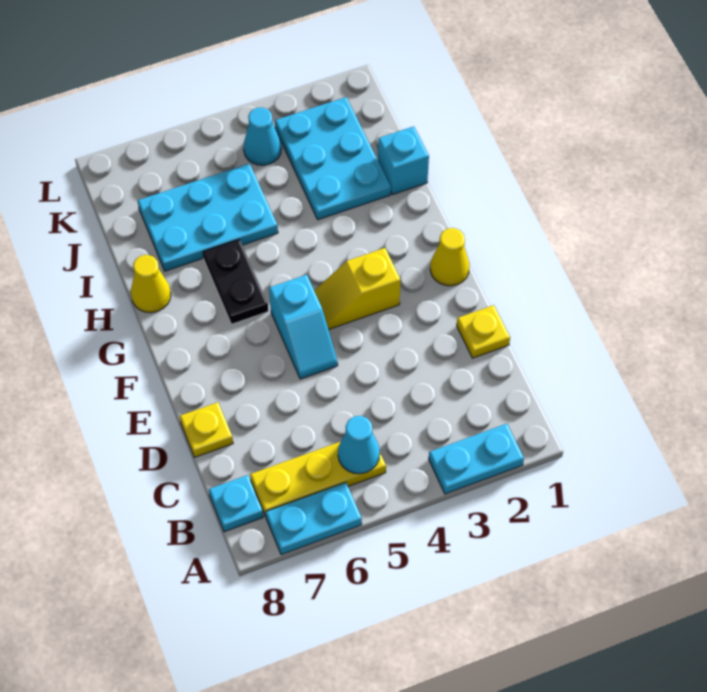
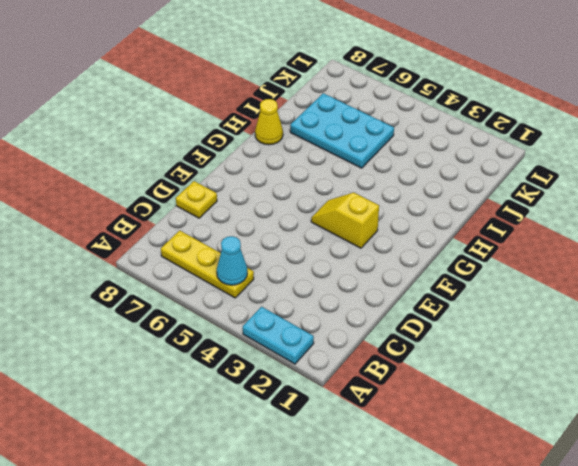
none -> cyan plate A6:A7 level 1
none -> cyan plate B8 level 1
none -> yellow plate D1 level 1

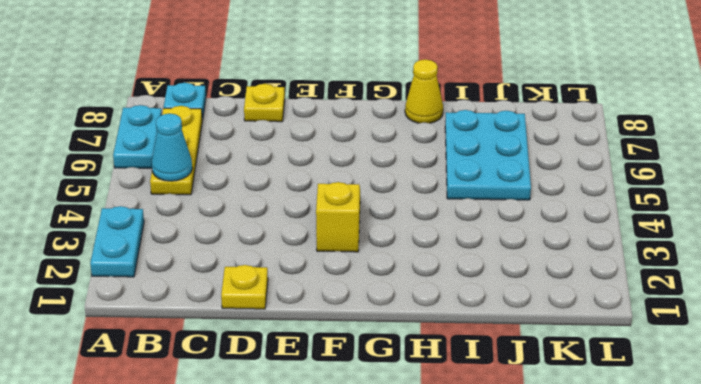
none -> cyan slope E5:F5 level 1 top F
none -> yellow cone F1 level 1
none -> black plate G6:H6 level 1

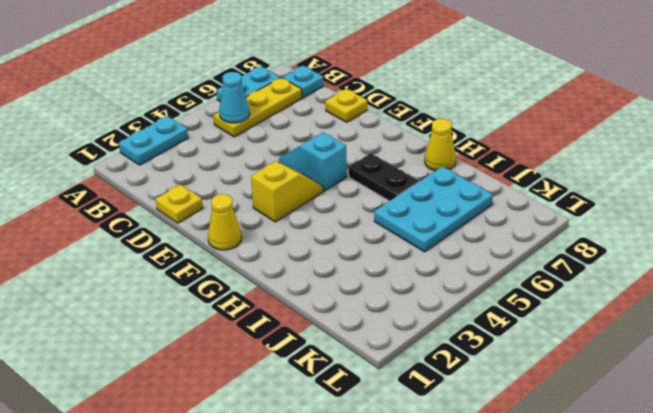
none -> cyan brick I1 level 1
none -> cyan plate I2:K3 level 1
none -> cyan cone K4 level 1

